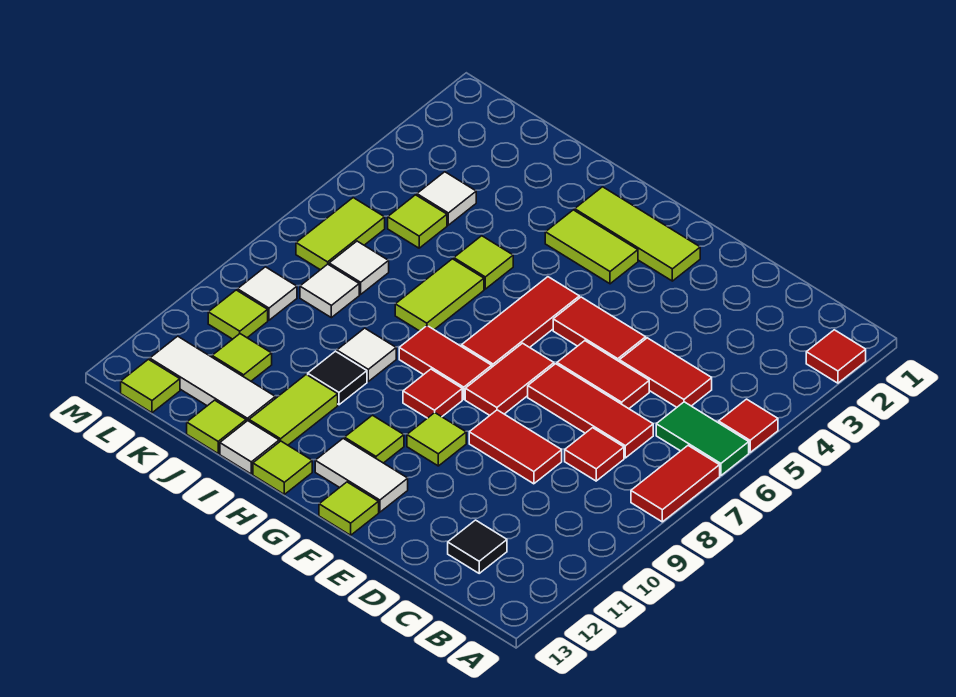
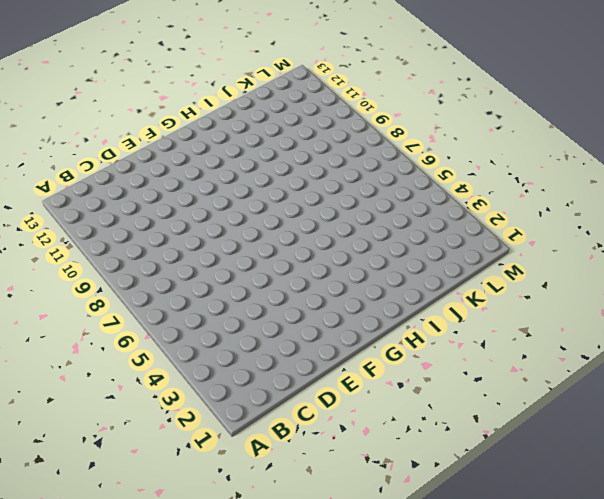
none -> red tile A2 level 1
none -> red tile A5 level 1
none -> green tile A6:B6 level 1
none -> red tile A7:A8 level 1

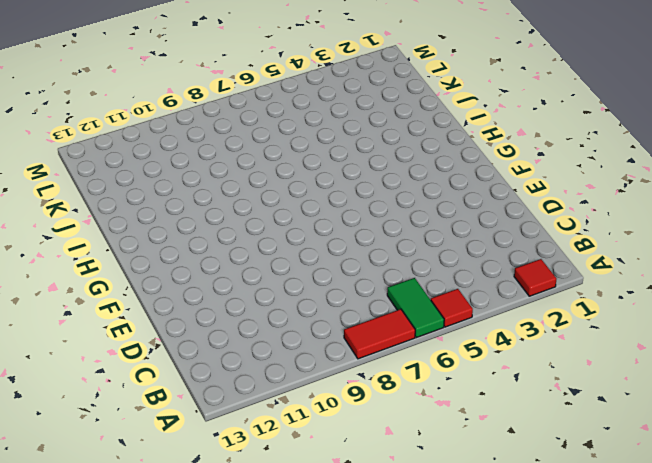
none -> red tile C5:D5 level 1
none -> red tile C7:E7 level 1
none -> red tile C8 level 1
none -> black tile C12 level 1

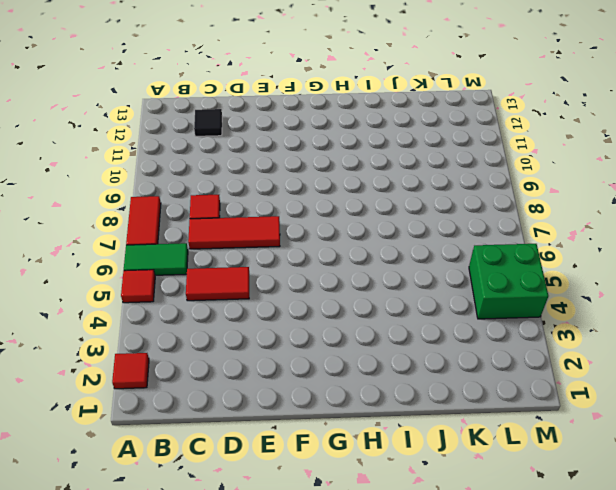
green brick L4:M5 level 1 -> none
none -> red tile D6:E6 level 1
none -> red tile D9:E9 level 1
none -> red tile E5:F5 level 1
none -> lime tile F2:H2 level 1

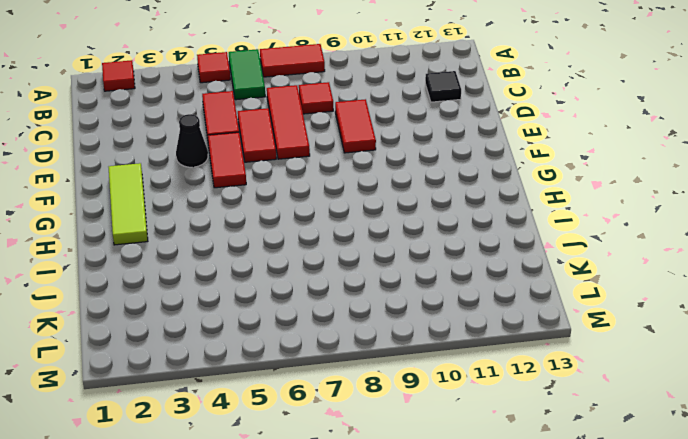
black cone E4 level 1 -> none
none -> red tile F7:F8 level 1
none -> lime tile F10 level 1
none -> white tile F12:G12 level 1
none -> lime tile F13 level 1

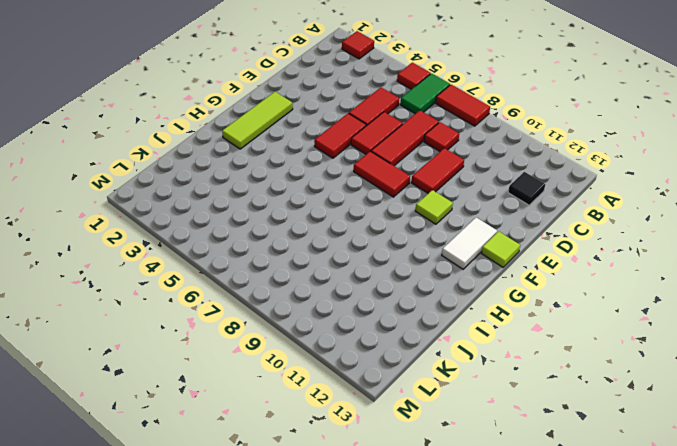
none -> lime tile G3:H3 level 1
none -> red tile G5:G7 level 1
none -> red tile G8:H8 level 1
none -> red tile G9 level 1

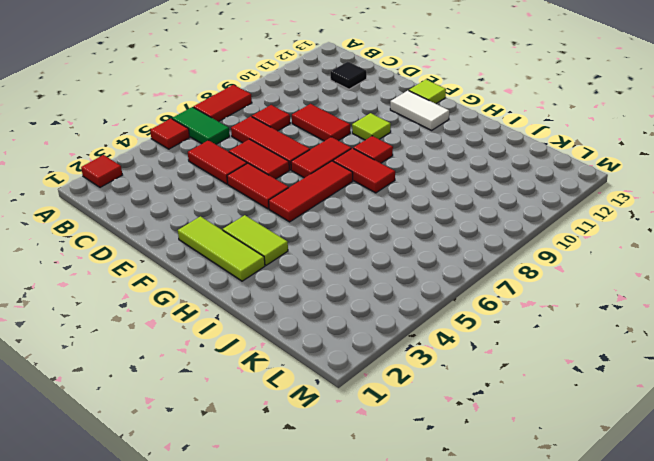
none -> lime tile G11 level 1
none -> lime tile H13 level 1
none -> lime tile I5 level 1
none -> lime tile I6:I7 level 1

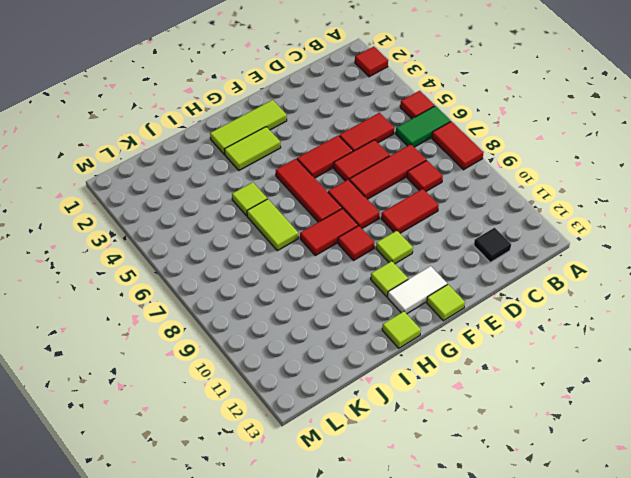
none -> white tile I9 level 1
none -> black tile I10 level 1
none -> lime tile I11:I12 level 1
none -> white tile I13 level 1

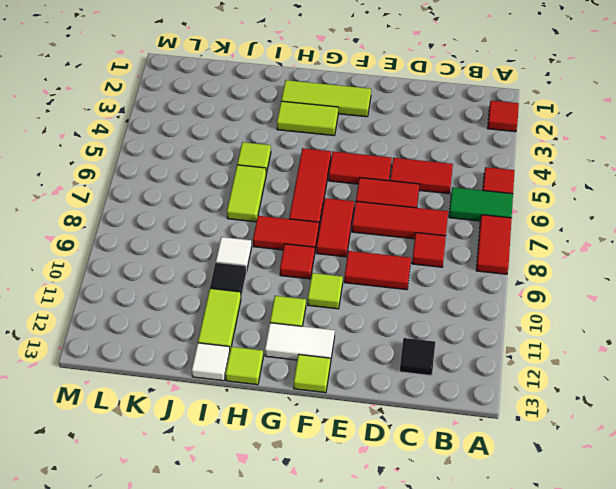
none -> white tile J12:L12 level 1
none -> lime tile J13 level 1
none -> white tile K4 level 1
none -> lime tile K5 level 1

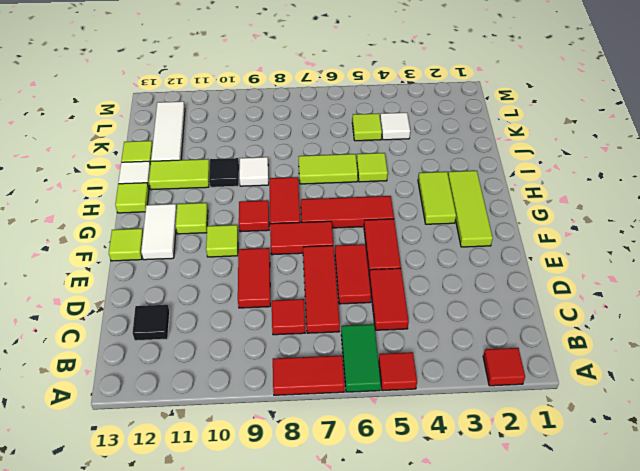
none -> white tile K7 level 1
none -> white tile K8 level 1
none -> lime tile K11 level 1
none -> lime tile L6:L7 level 1

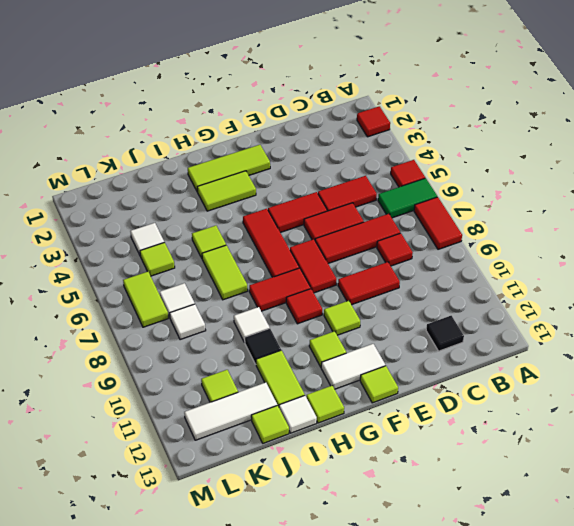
none -> white tile L9 level 1
none -> lime tile L10 level 1
none -> lime tile L13 level 1

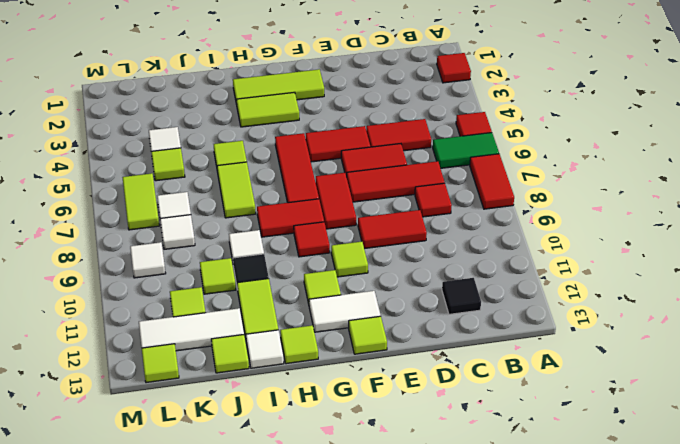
lime tile J10 level 1 -> lime tile L10 level 1

